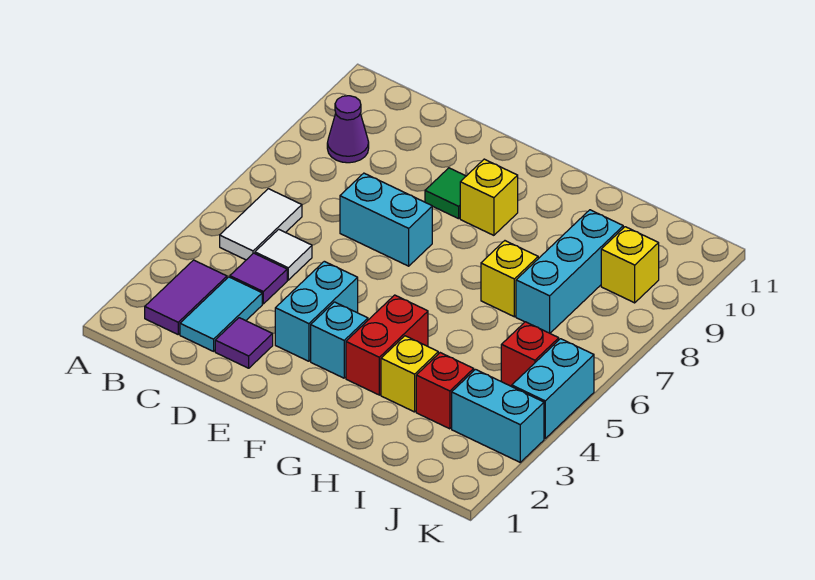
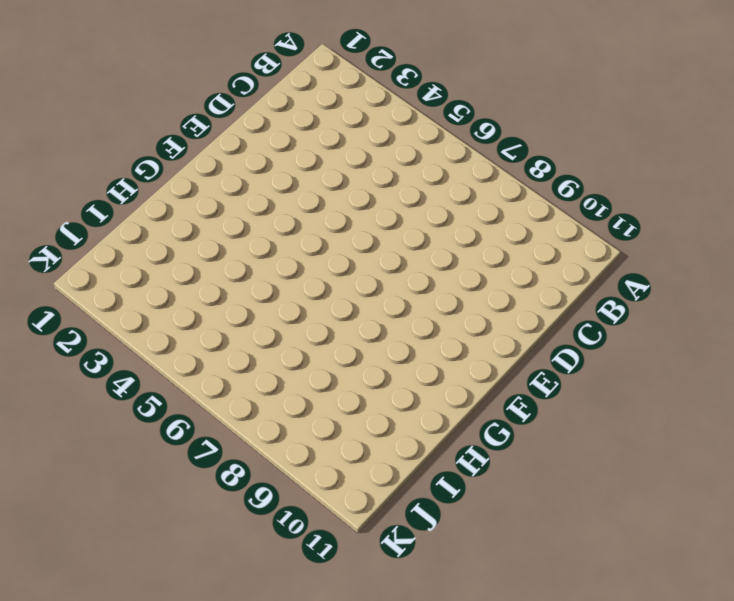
none -> purple tile B2:B3 level 1
none -> white tile B5:B6 level 1
none -> purple cone B9 level 1

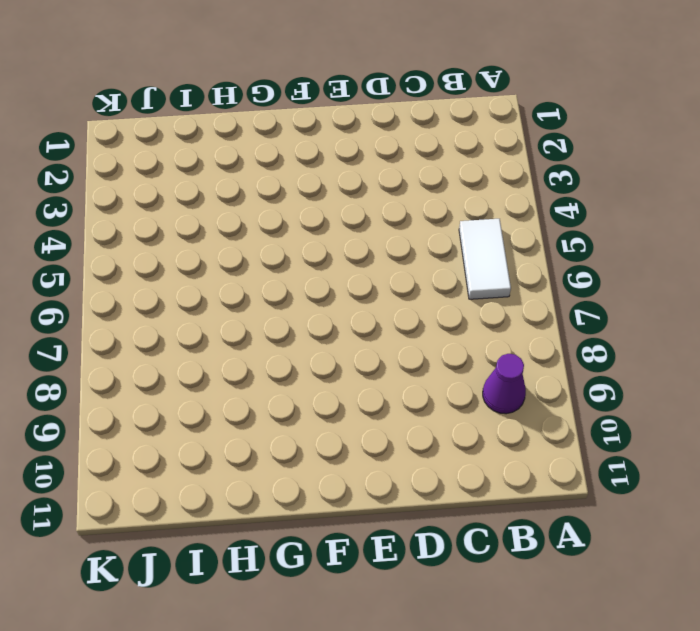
none -> purple tile B2:B3 level 1
none -> cyan tile C2:C3 level 1
none -> purple tile C4 level 1

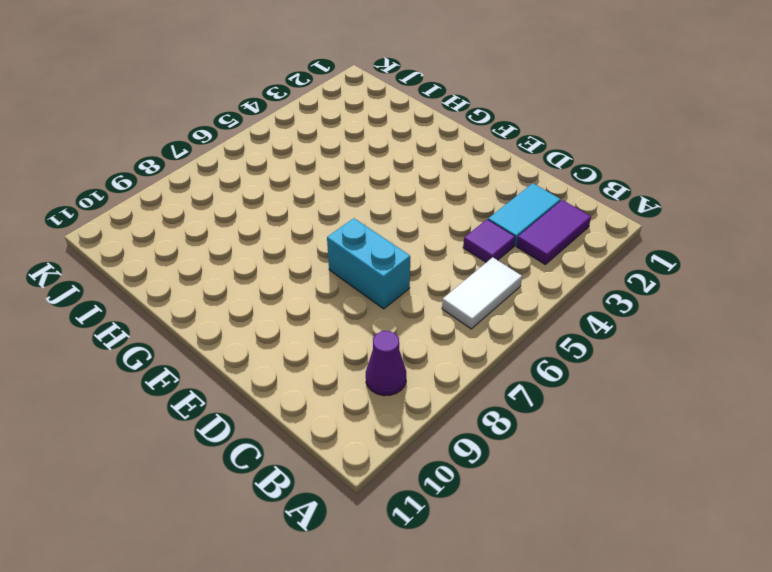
none -> white tile C5 level 1
none -> purple tile D2 level 1
none -> cyan brick E3:E4 level 1

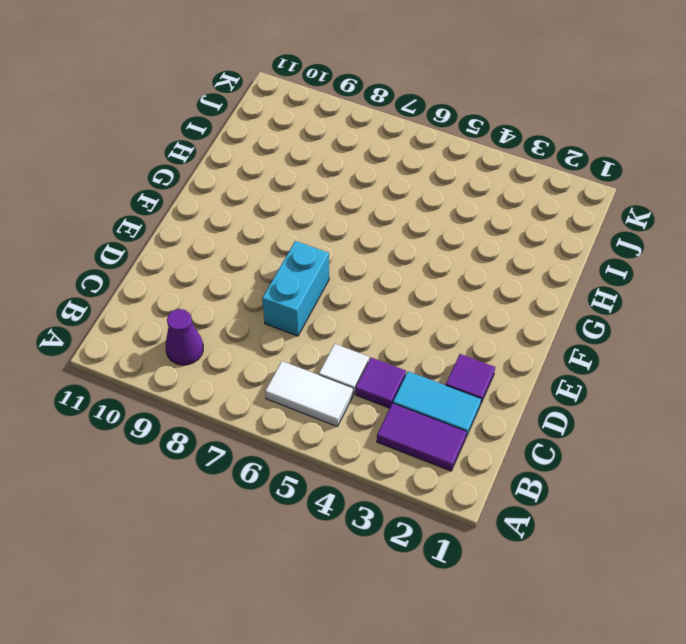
none -> cyan brick E3:E4 level 1
none -> green tile E9 level 1
none -> cyan brick F3 level 1

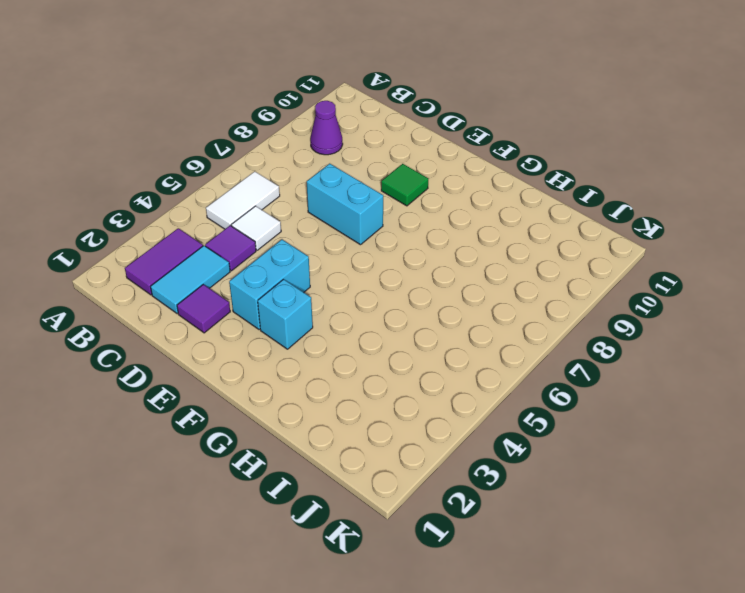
none -> yellow brick F9 level 1
none -> red brick G3:G4 level 1
none -> yellow brick H3 level 1

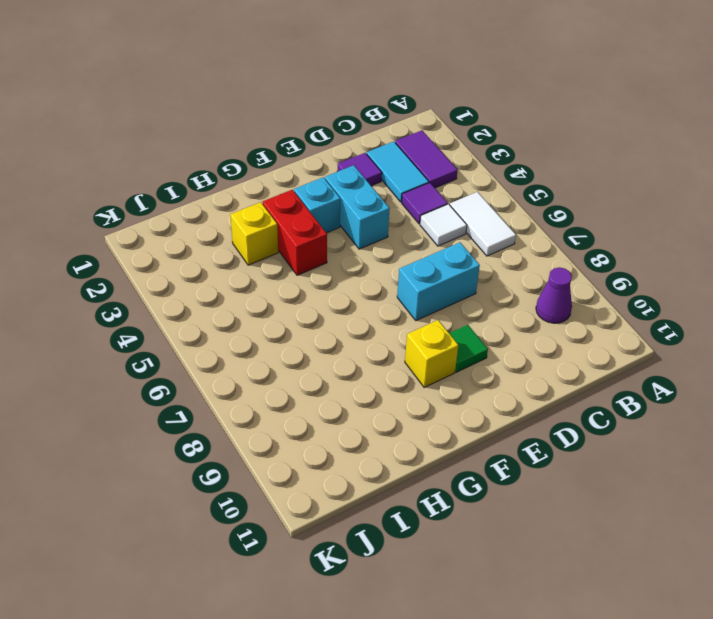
none -> yellow brick H7 level 1
none -> red brick I3 level 1
none -> cyan brick I7:I9 level 1

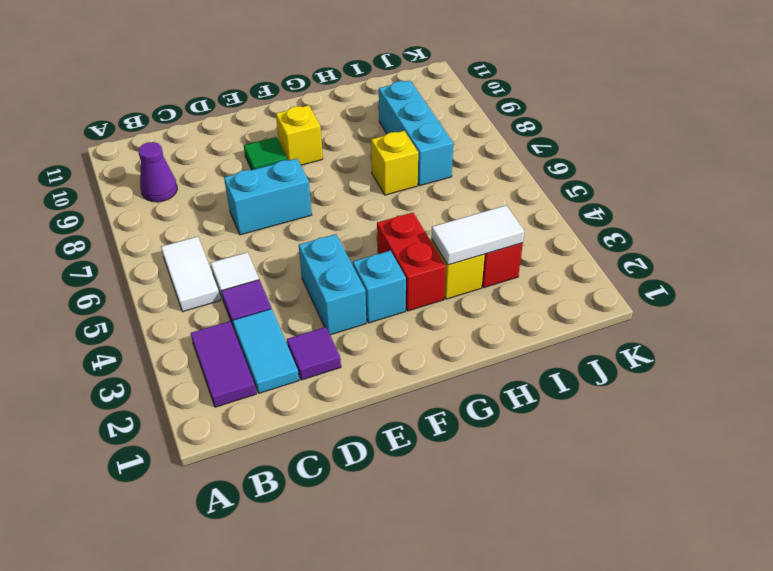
white tile H3:I3 level 2 -> none
none -> cyan brick J3:K3 level 1
none -> red brick J5 level 1
none -> yellow brick J9 level 1

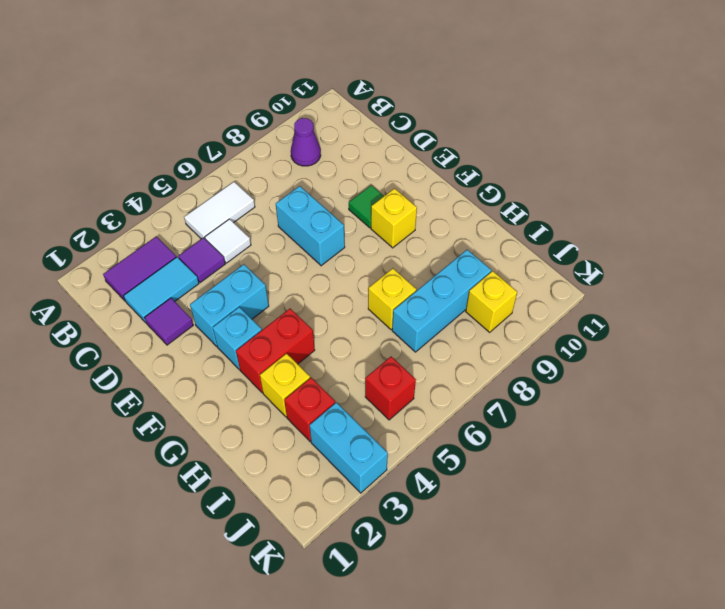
none -> cyan brick K4:K5 level 1

